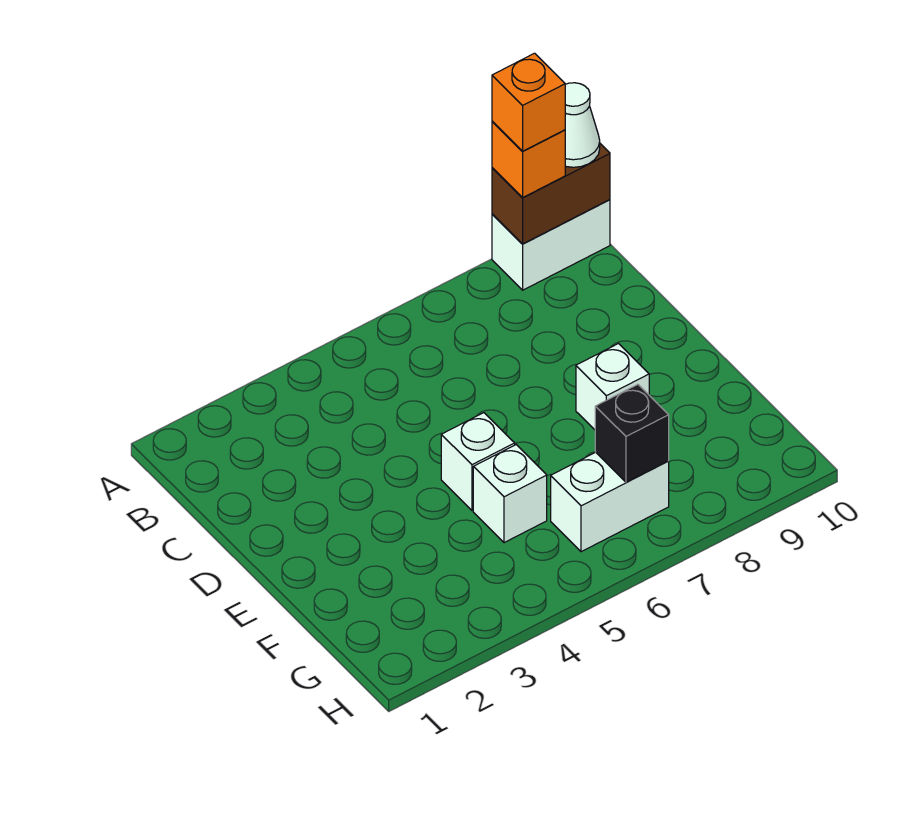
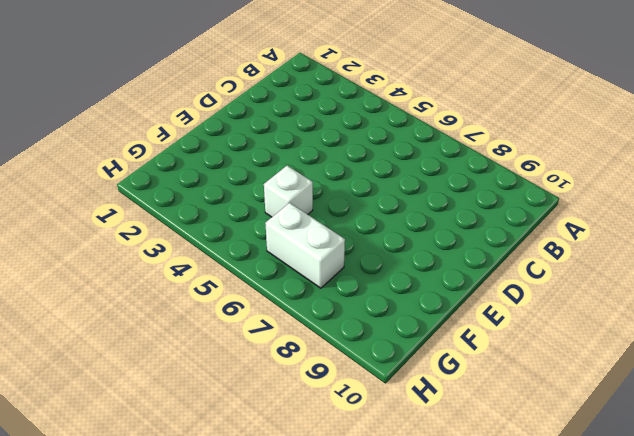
none -> white brick A9:A10 level 1
none -> white brick E5 level 1

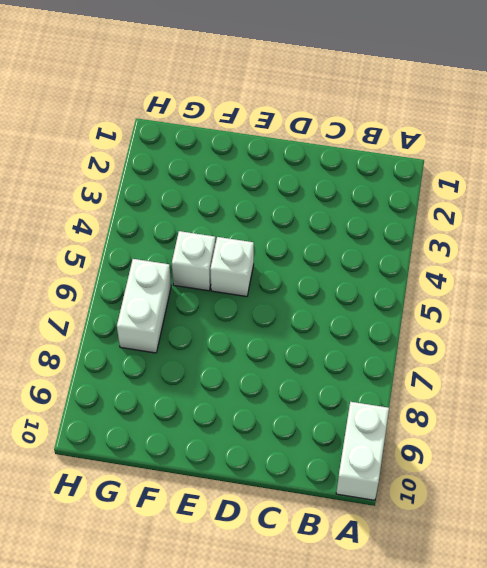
none -> white brick E8 level 1
none -> brown brick A9:A10 level 2

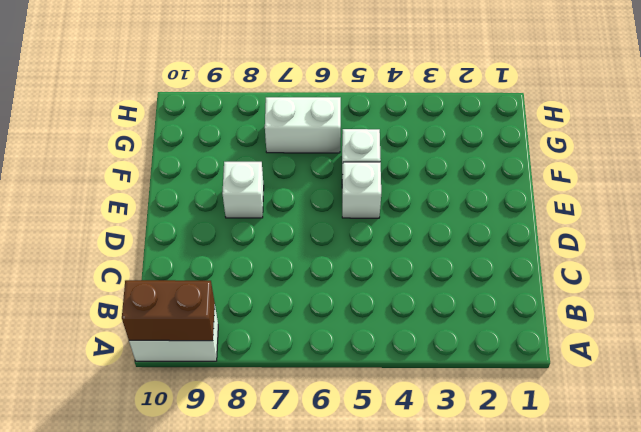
none -> black brick G7 level 2
none -> orange brick A9 level 3

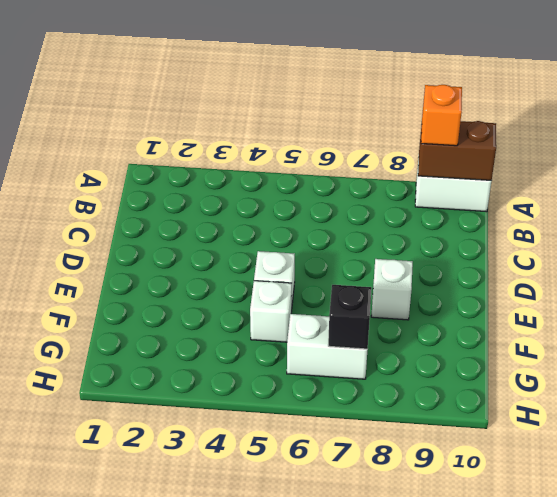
none -> white cone A10 level 3
none -> orange brick A9 level 4

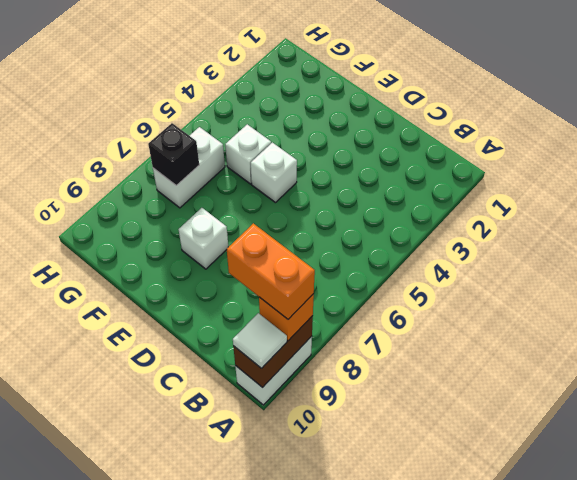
orange brick A9:B9 level 4 -> orange brick A9 level 4
white tile A10 level 3 -> white cone A10 level 3

